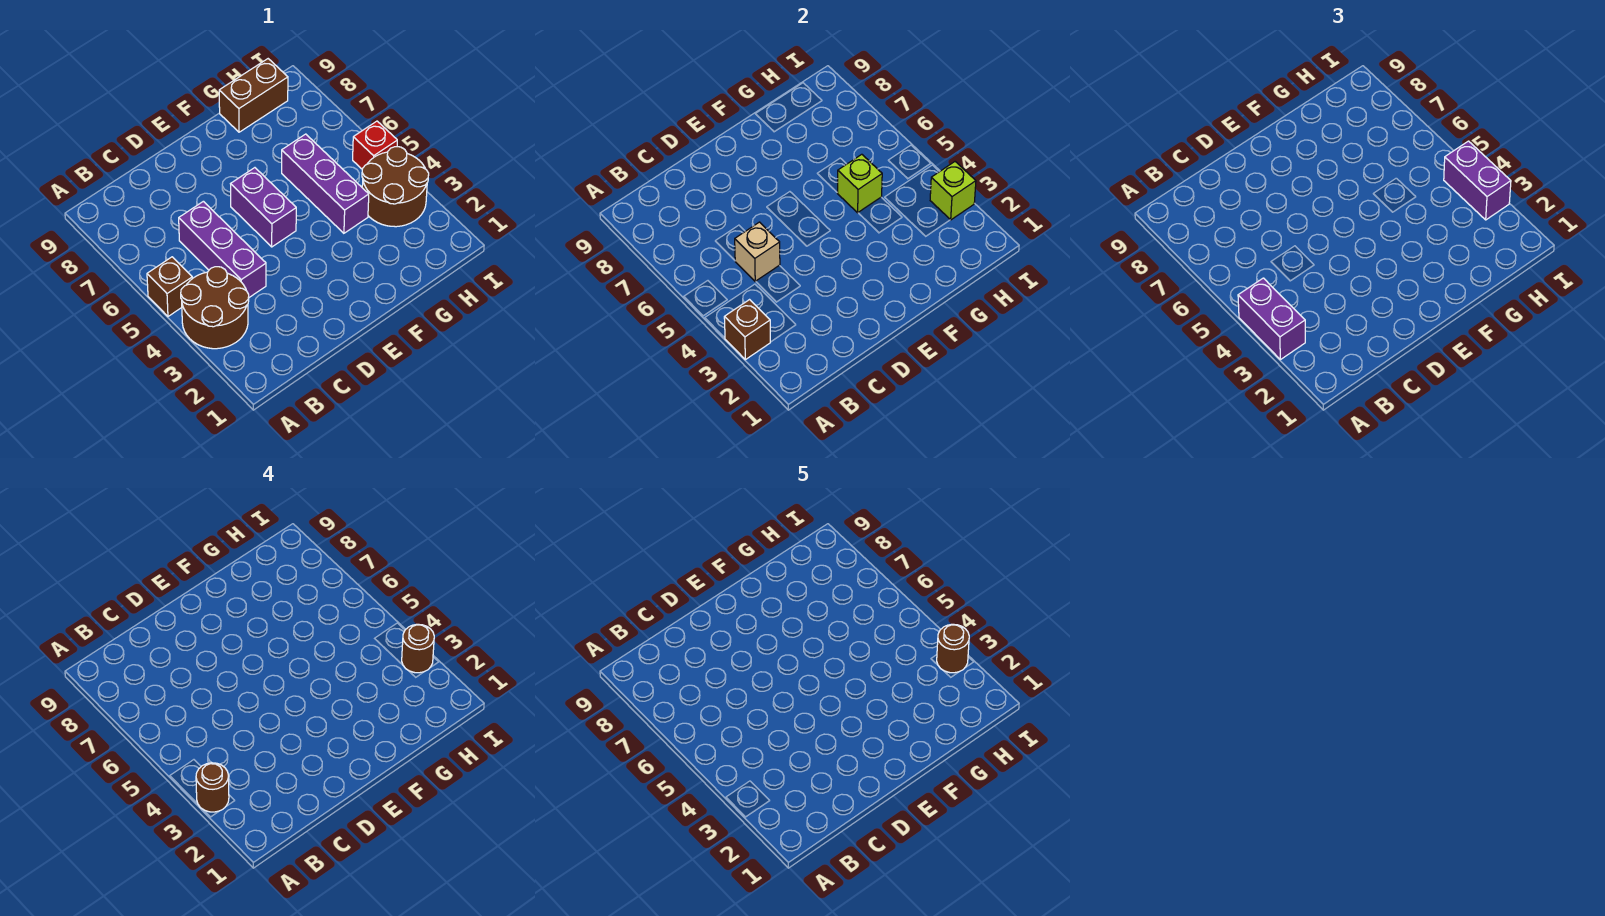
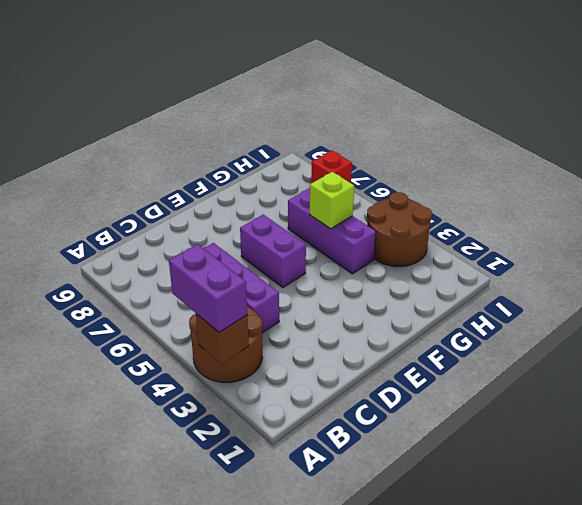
red brick I7 level 1 -> red brick I5 level 1
none -> brown brick A5 level 1
none -> brown brick G9:H9 level 1
none -> tan brick C5 level 2

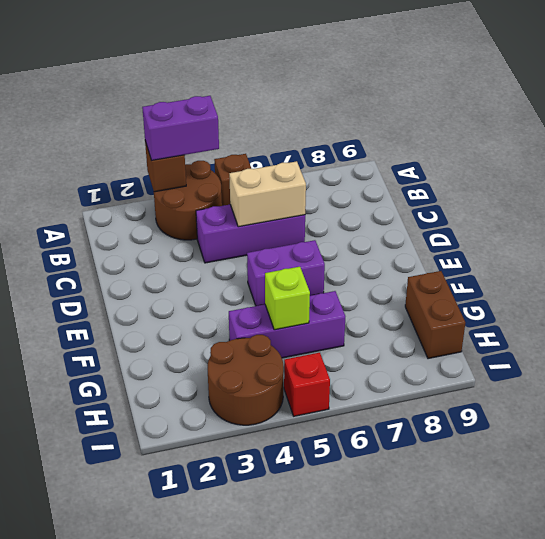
tan brick C5:C6 level 2 -> tan brick C5 level 2
none -> lime brick I3 level 2
none -> purple brick I3:I4 level 3
none -> brown round brick A3 level 4

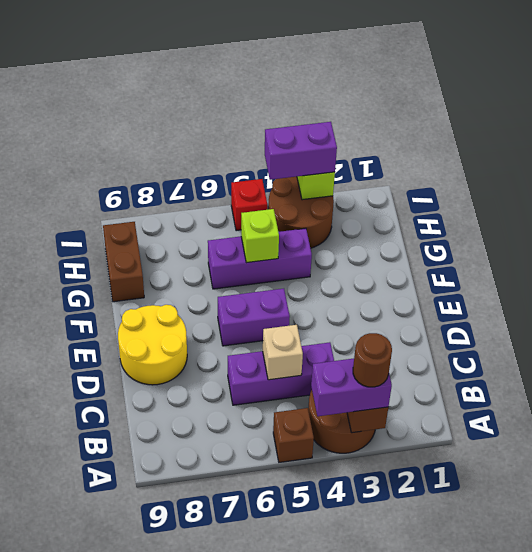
yellow round brick D8:E9 level 1 -> none
none -> brown round brick I3 level 4
none -> brown round brick I3 level 5

